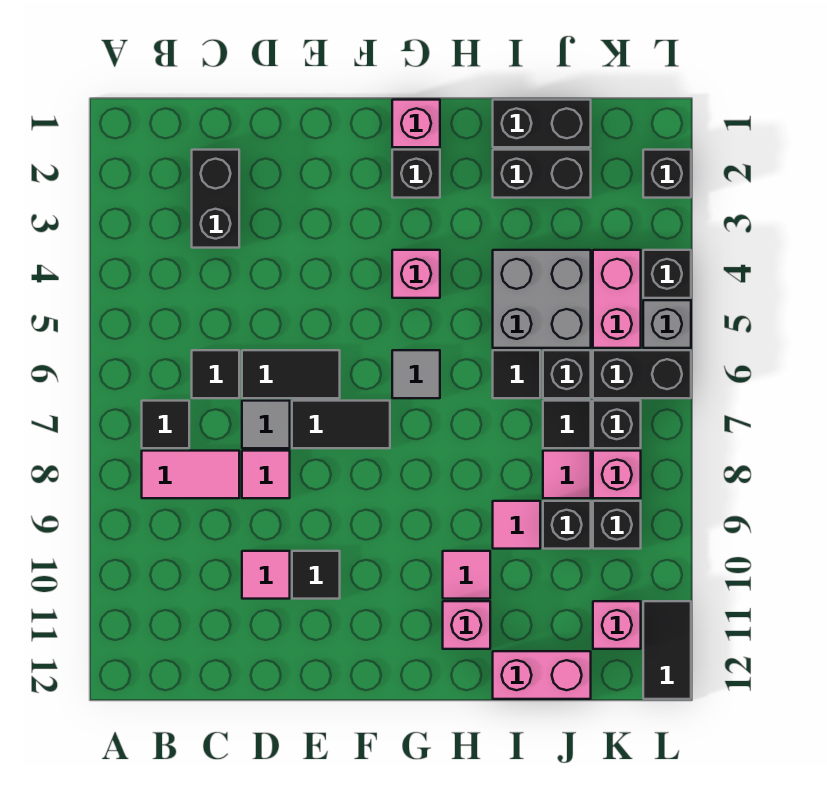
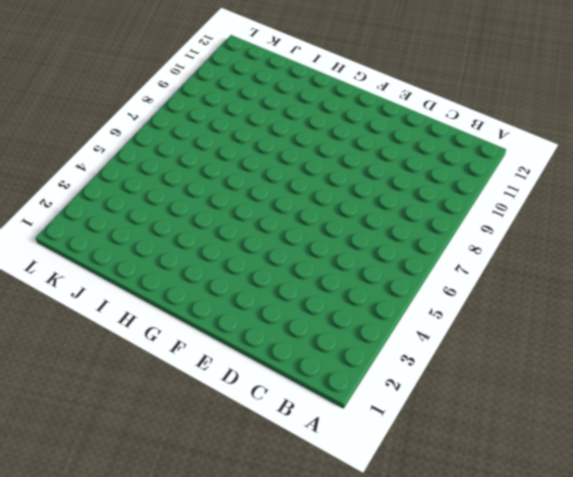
none -> black tile B7 level 1
none -> pink tile B8:C8 level 1
none -> black brick C2:C3 level 1
none -> black tile C6 level 1

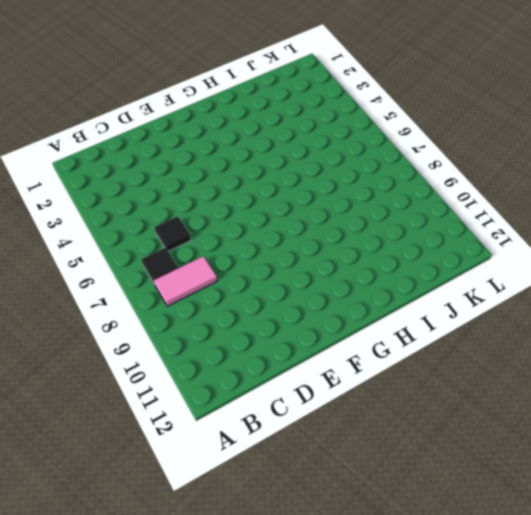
none -> black brick C2:C3 level 1
none -> black tile D6:E6 level 1
none -> grey tile D7 level 1
none -> pink tile D8 level 1

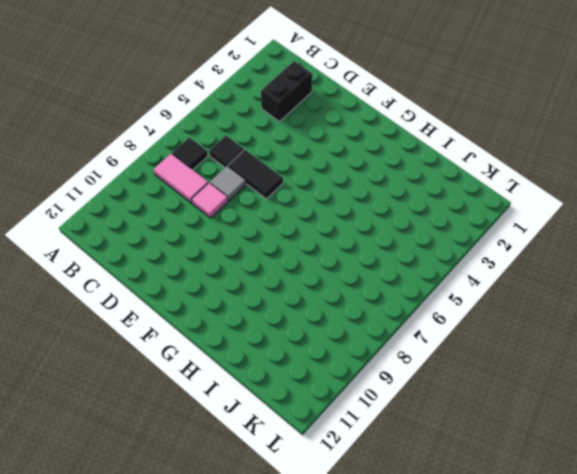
none -> pink tile D10 level 1
none -> black tile E7:F7 level 1
none -> black tile E10 level 1
none -> pink brick G1 level 1

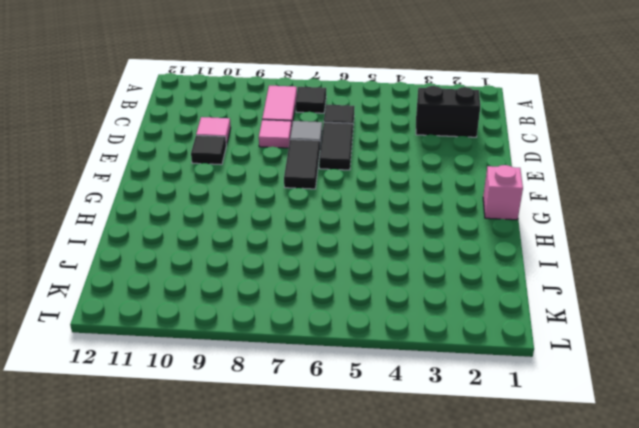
none -> black brick G2 level 1
none -> pink brick G4 level 1
none -> grey tile G6 level 1
none -> pink tile H10 level 1

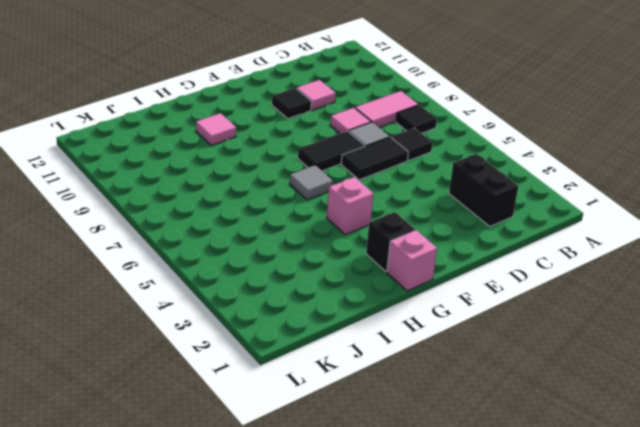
none -> pink brick H11 level 1
none -> black brick I1:J1 level 1
none -> black brick I2:J2 level 1
none -> grey brick I4:J5 level 1

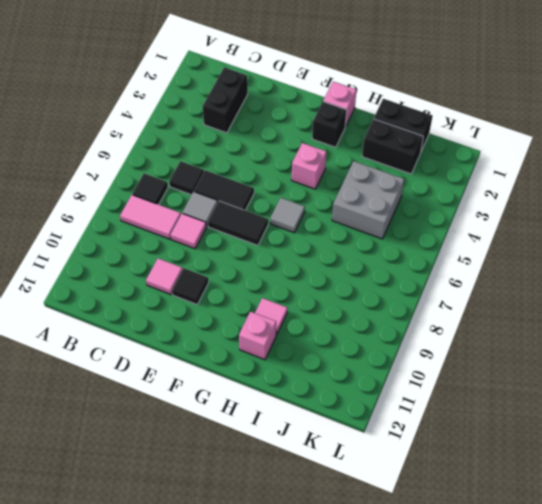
none -> black tile I6 level 1
none -> pink tile I9 level 1
none -> pink brick I12:J12 level 1
none -> black brick J6 level 1

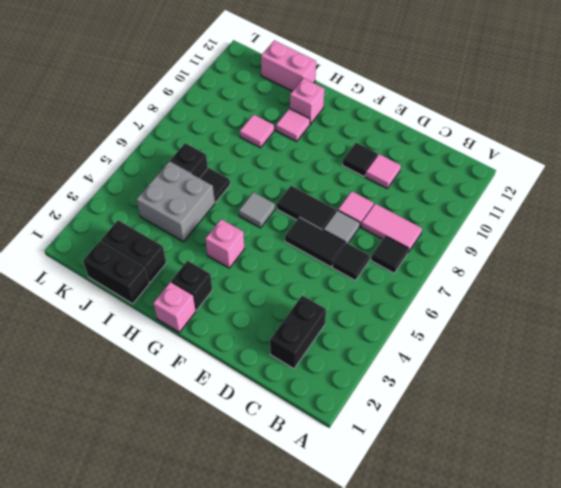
none -> black tile J7 level 1
none -> pink tile J8 level 1
none -> black brick J9 level 1
none -> pink brick K4:K5 level 1

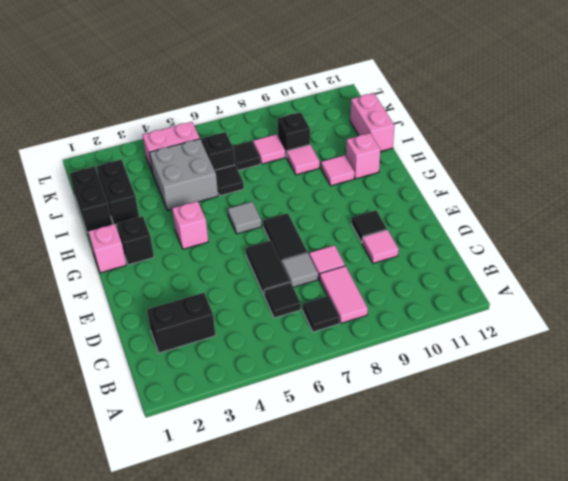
none -> black brick K6:L6 level 1
none -> black brick K7 level 1
none -> pink brick K8 level 1
none -> black brick K9 level 1

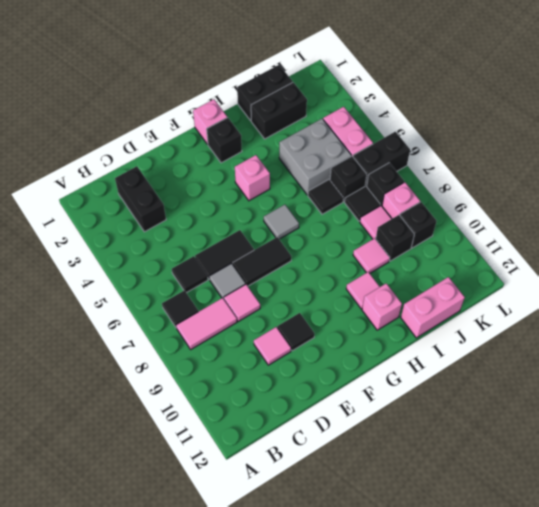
none -> pink brick K11 level 1
none -> black brick L2 level 1
none -> black brick L4 level 1
none -> grey brick L5 level 1

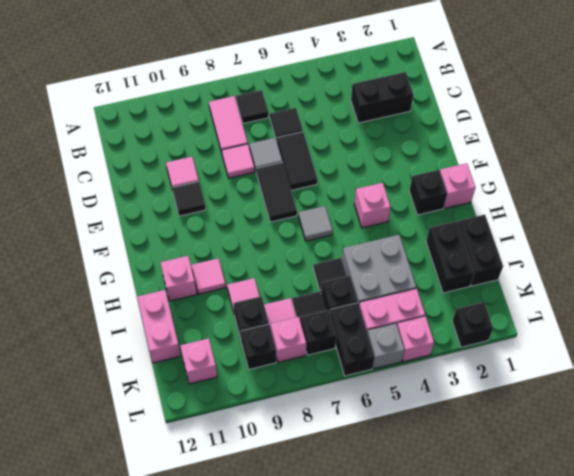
pink brick L4 level 1 -> black brick L4 level 1
none -> black tile L11:L12 level 1

